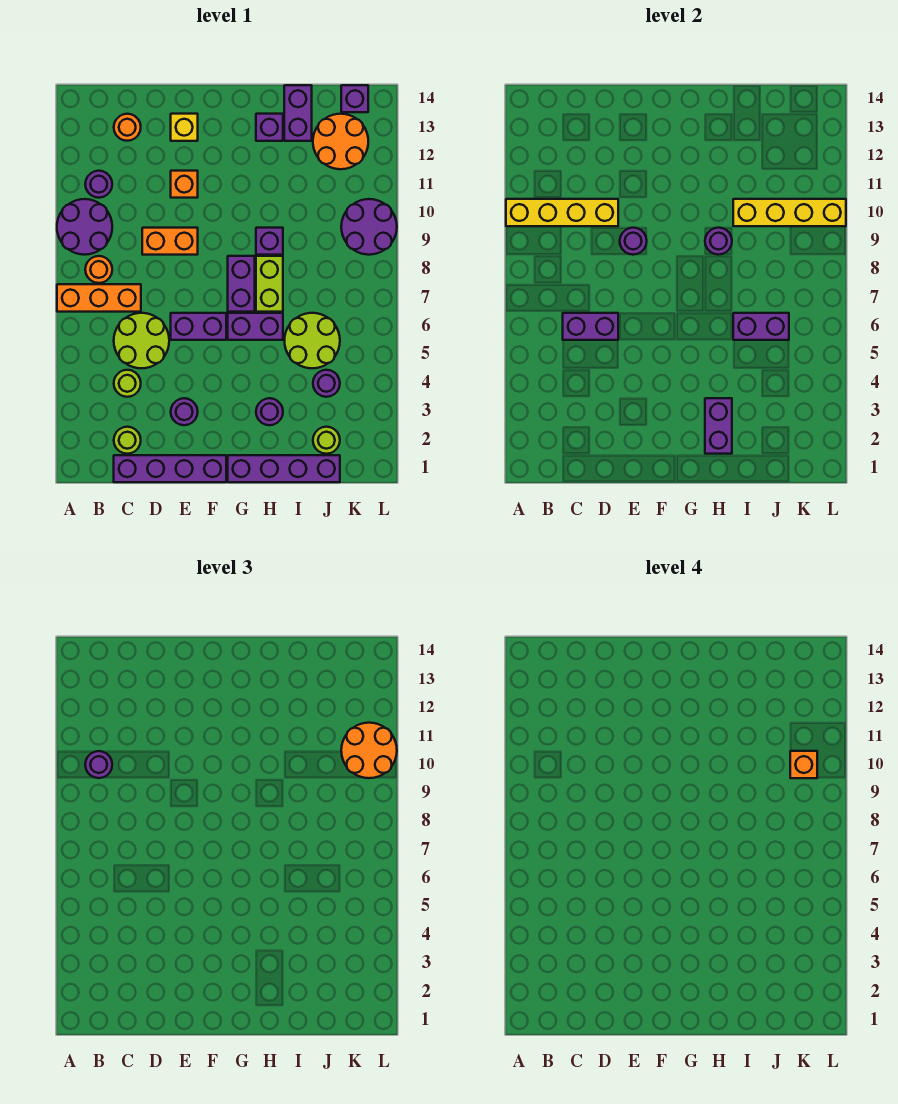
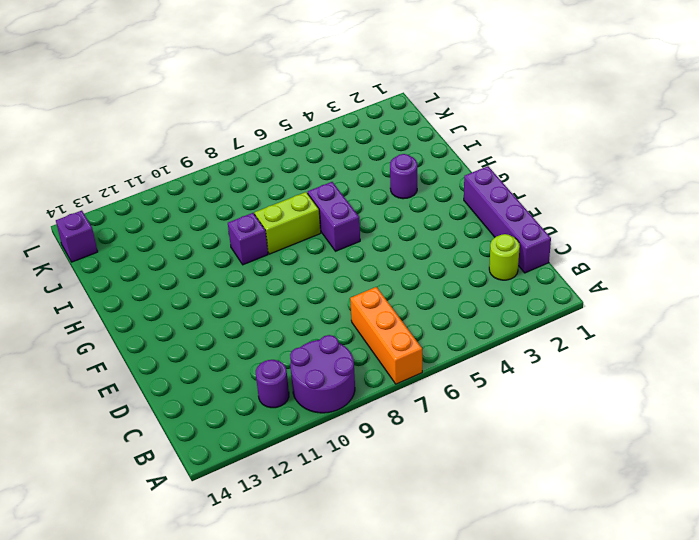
none -> orange round brick B8 level 1
none -> lime round brick C4 level 1
none -> lime round brick C5:D6 level 1
none -> orange round brick C13 level 1

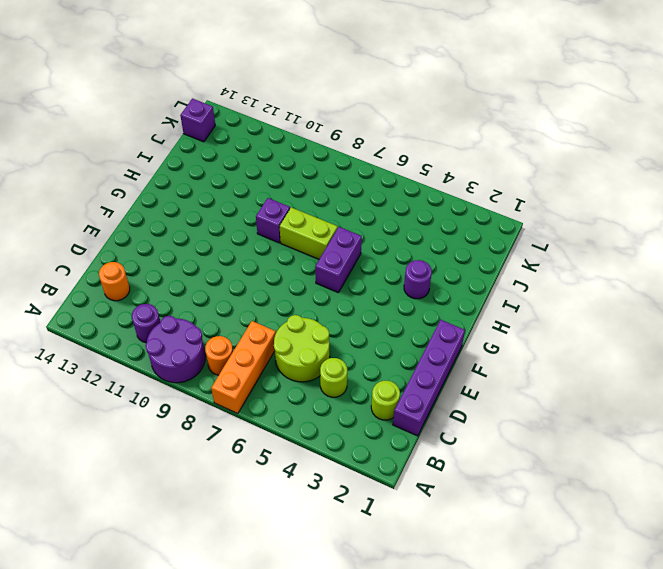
none -> orange brick D9:E9 level 1
none -> purple round brick E3 level 1
none -> purple brick E6:F6 level 1
none -> orange brick E11 level 1

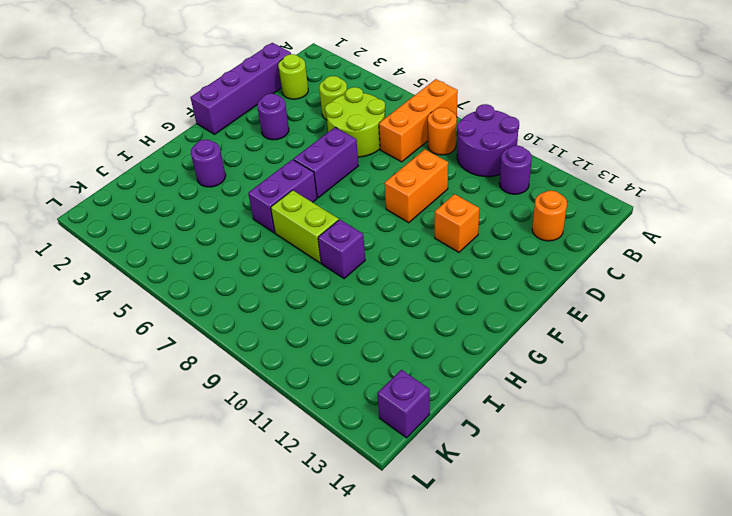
none -> yellow brick E13 level 1
none -> purple brick G1:J1 level 1
none -> purple brick G7:G8 level 1
none -> purple brick H13 level 1

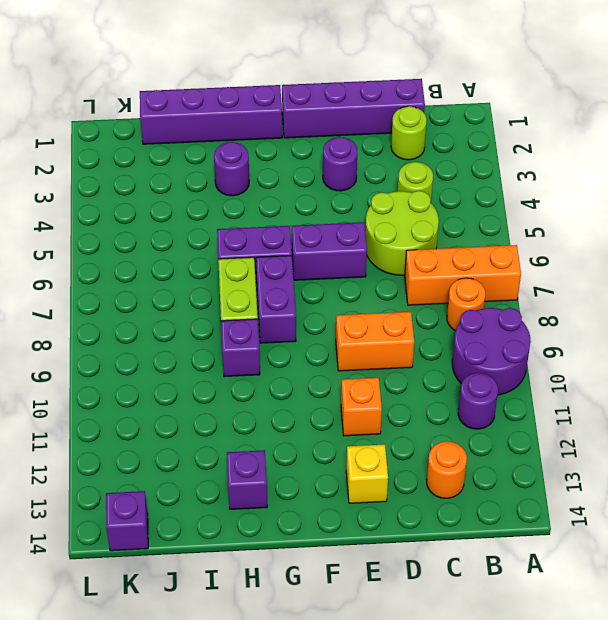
none -> lime round brick I5:J6 level 1
none -> purple brick I13:I14 level 1
none -> lime round brick J2 level 1
none -> purple round brick J4 level 1

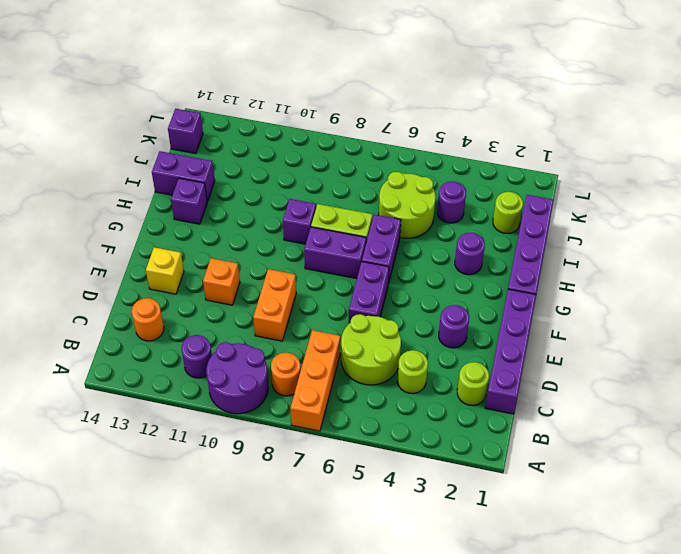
none -> orange round brick J12:K13 level 1
none -> purple round brick K9:L10 level 1
none -> yellow brick A10:D10 level 2
none -> purple brick C6:D6 level 2

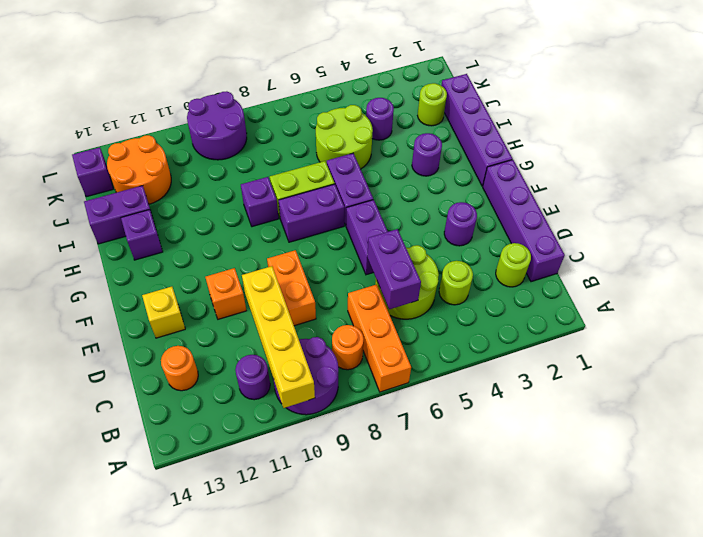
none -> purple round brick E9 level 2
none -> purple brick H2:H3 level 2
none -> purple round brick H9 level 2
none -> purple brick I6:J6 level 2

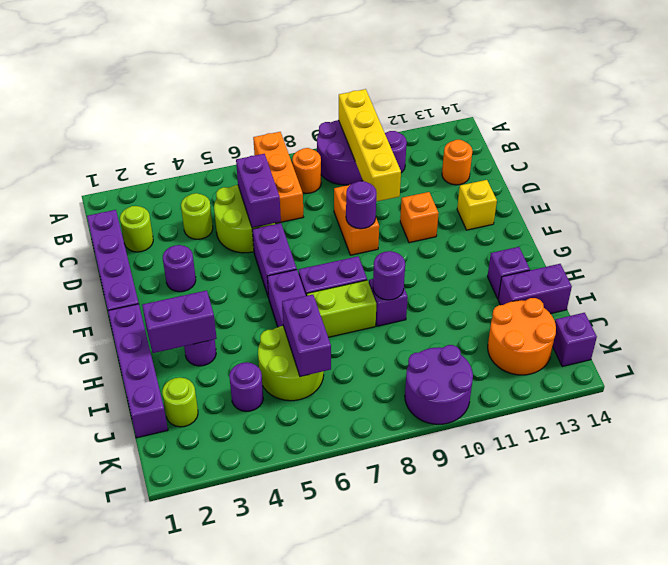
none -> yellow brick I10:L10 level 2
none -> purple round brick B10 level 3
none -> orange round brick K10:L11 level 3
none -> orange brick K10 level 4

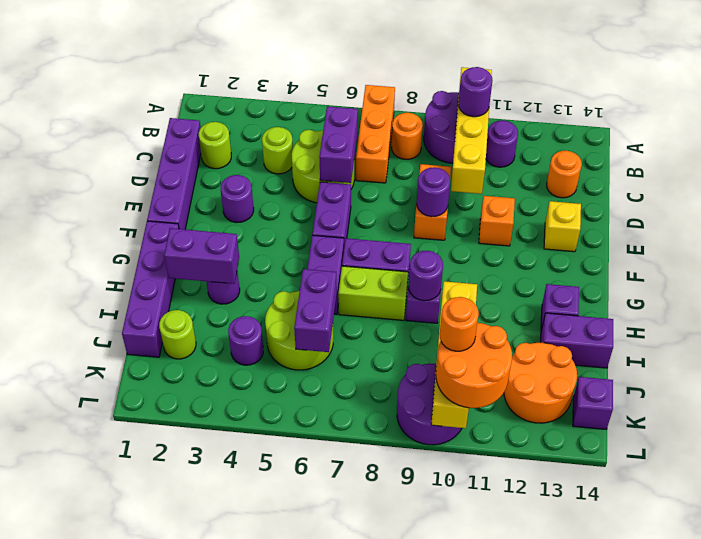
orange round brick K10 level 4 -> orange brick K10 level 4

